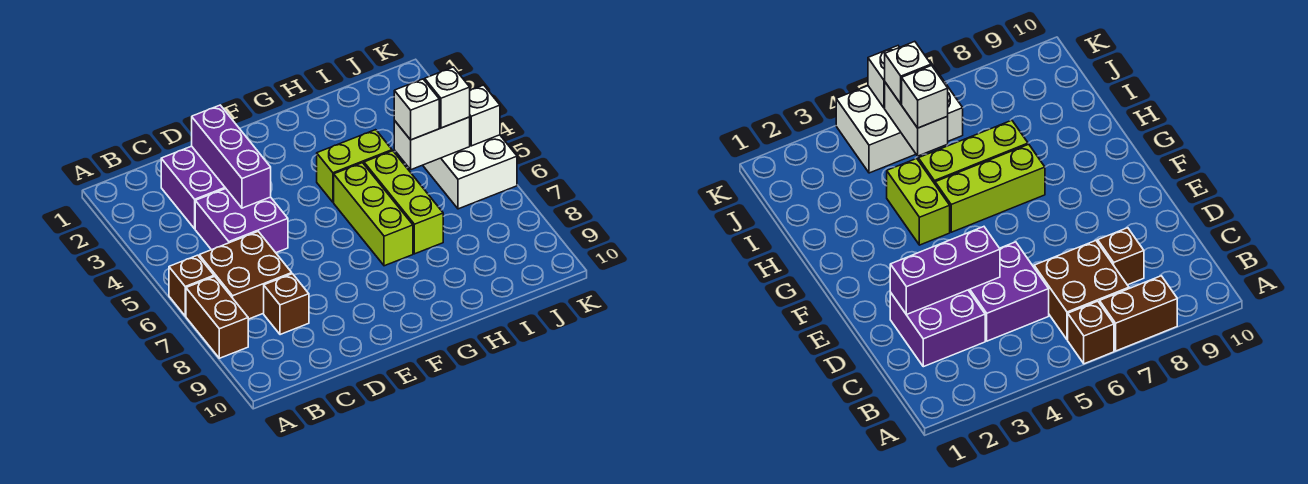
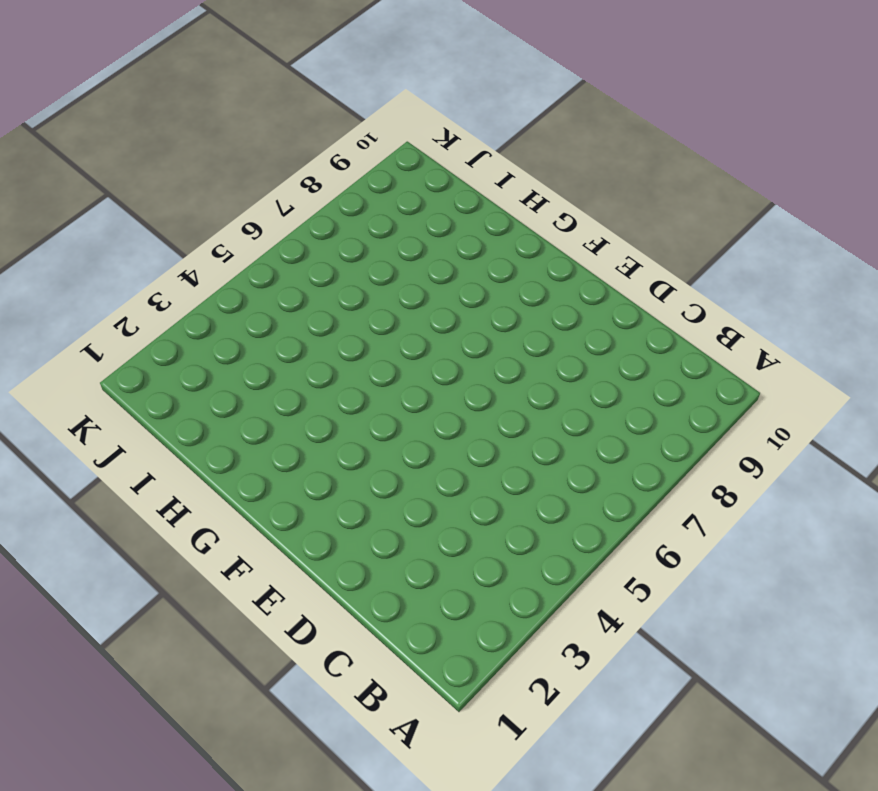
none -> brown brick A6 level 1
none -> brown brick A7:A8 level 1
none -> brown brick B6:C7 level 1

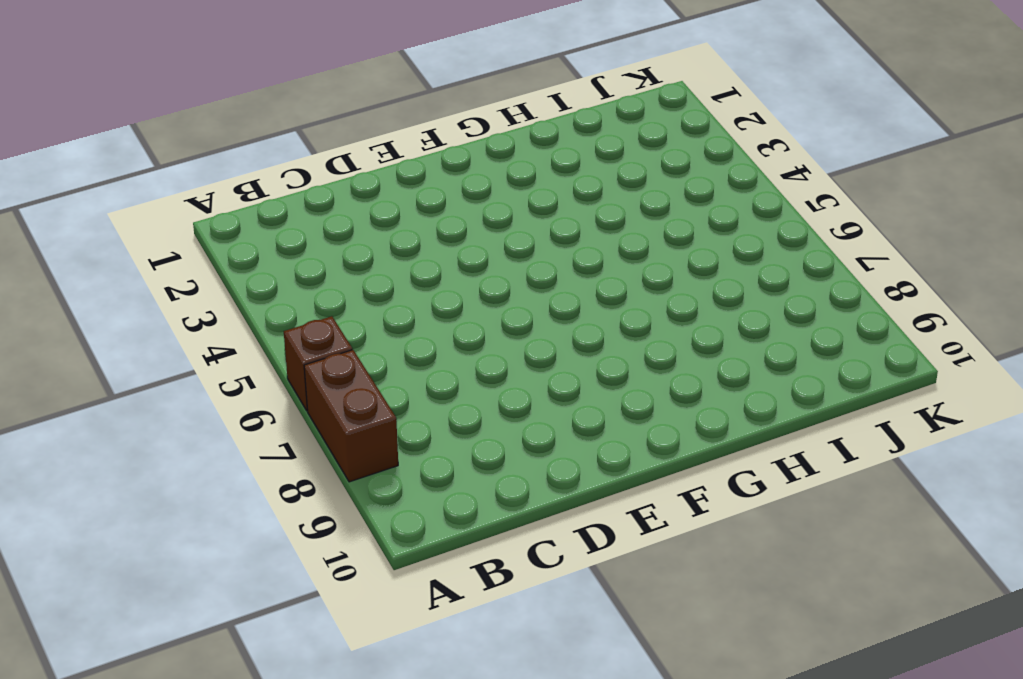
none -> brown brick B6:C7 level 1
none -> purple brick C2:D3 level 1
none -> purple brick C4:D5 level 1

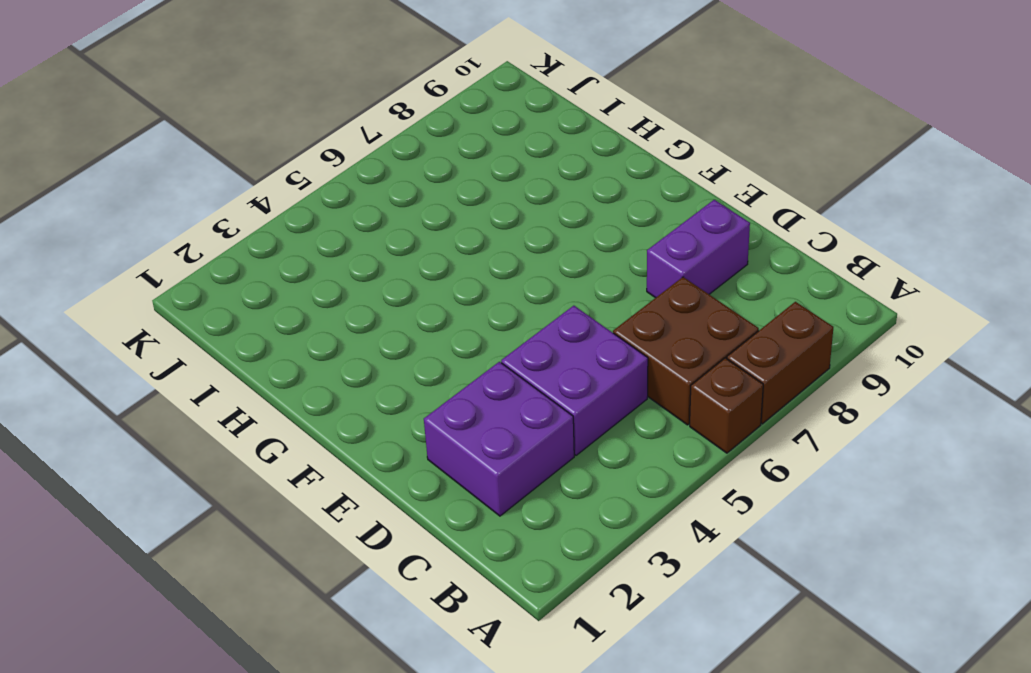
purple brick D8:D9 level 1 -> none
none -> brown brick C8 level 1
none -> lime brick G4:H4 level 1
none -> lime brick G5:G7 level 1

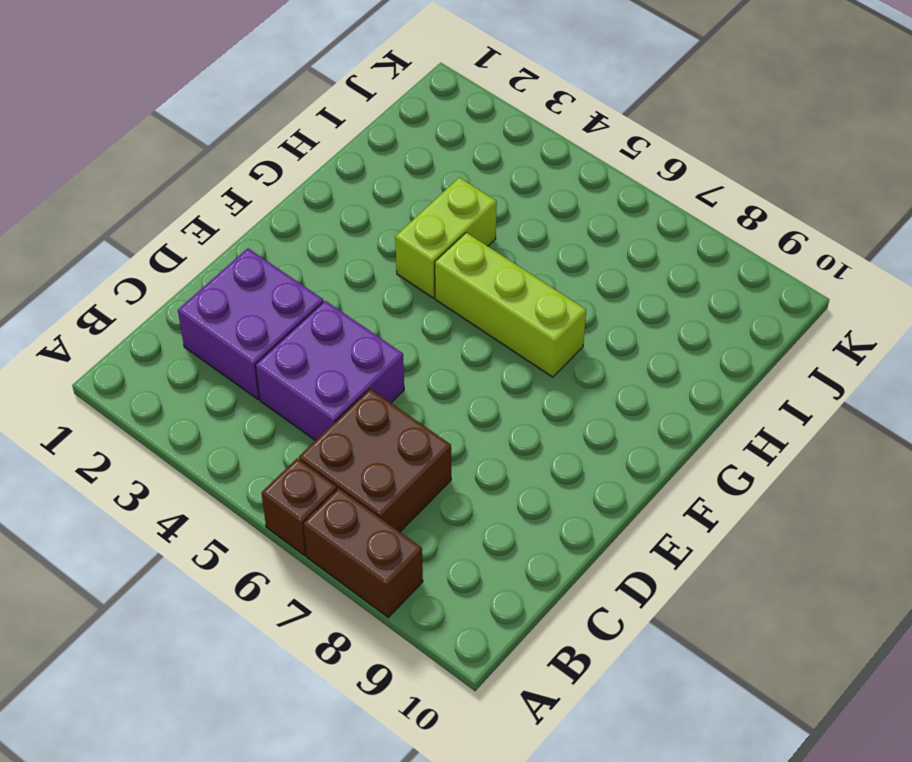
none -> brown brick C8 level 1
none -> lime brick H5:H7 level 1
none -> white brick J4:K6 level 1

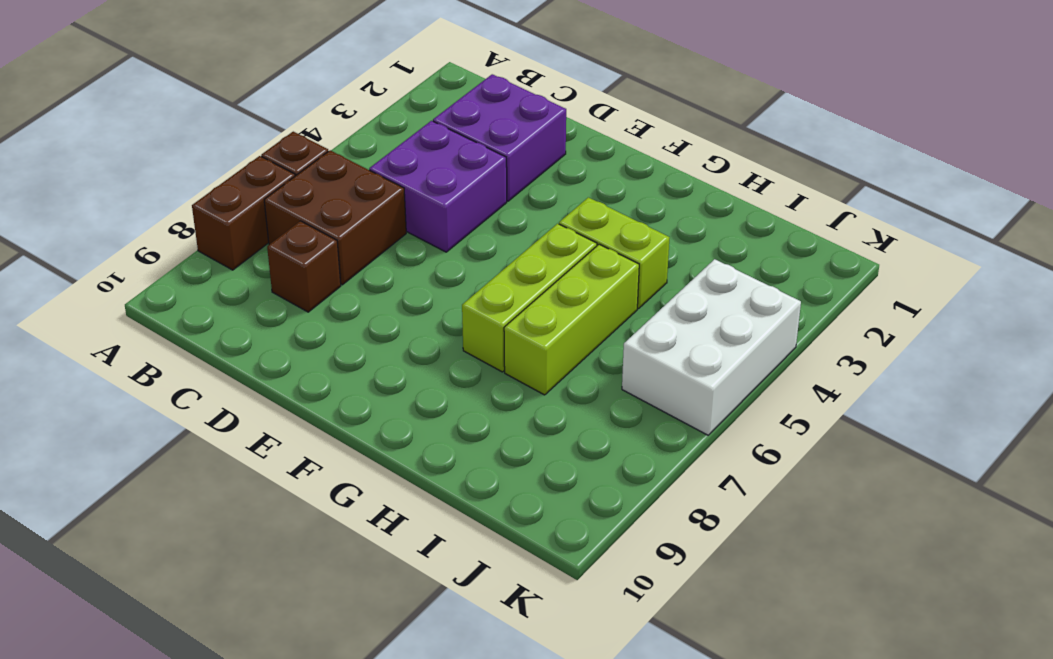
none -> purple brick D2:D4 level 2
none -> white brick I5:J5 level 2
none -> white brick K5 level 2

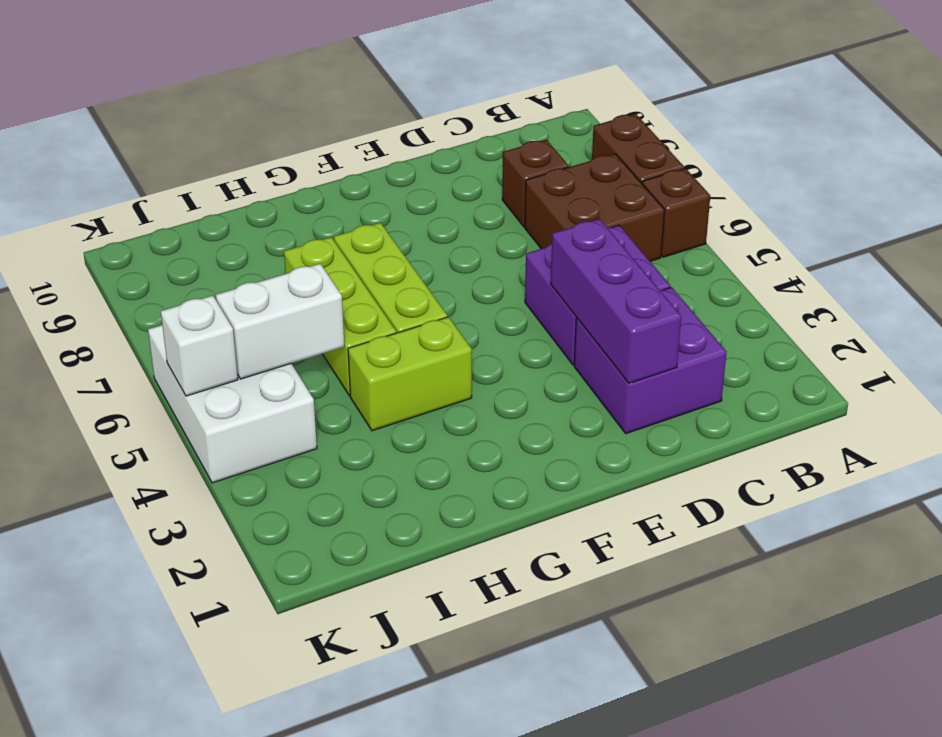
none -> white brick I5 level 3
none -> white brick J5 level 3

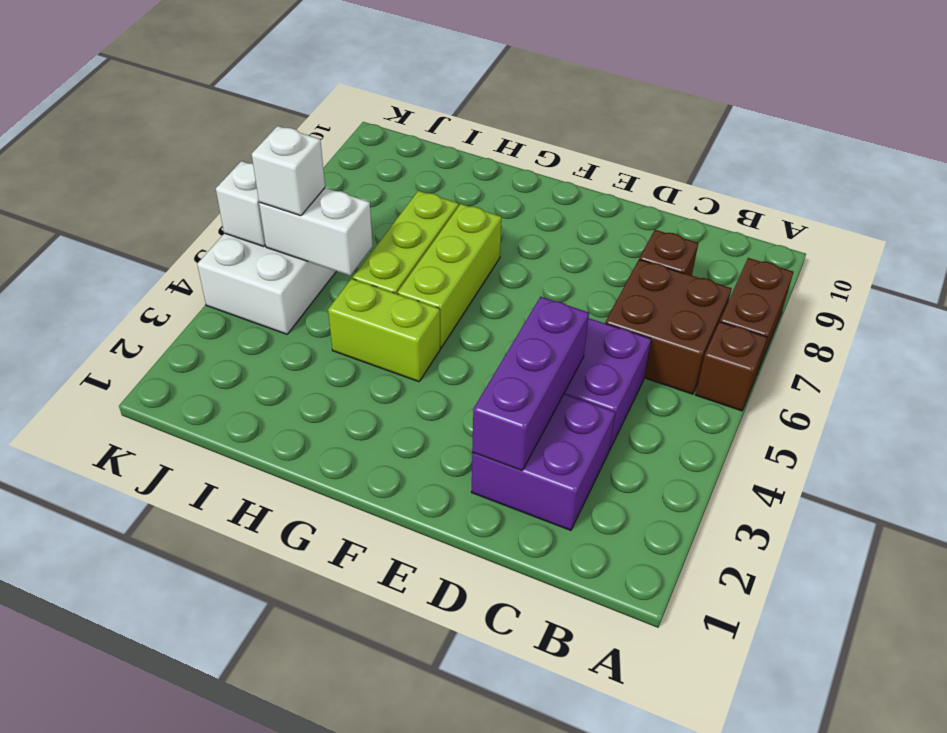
none -> white brick I5 level 3

